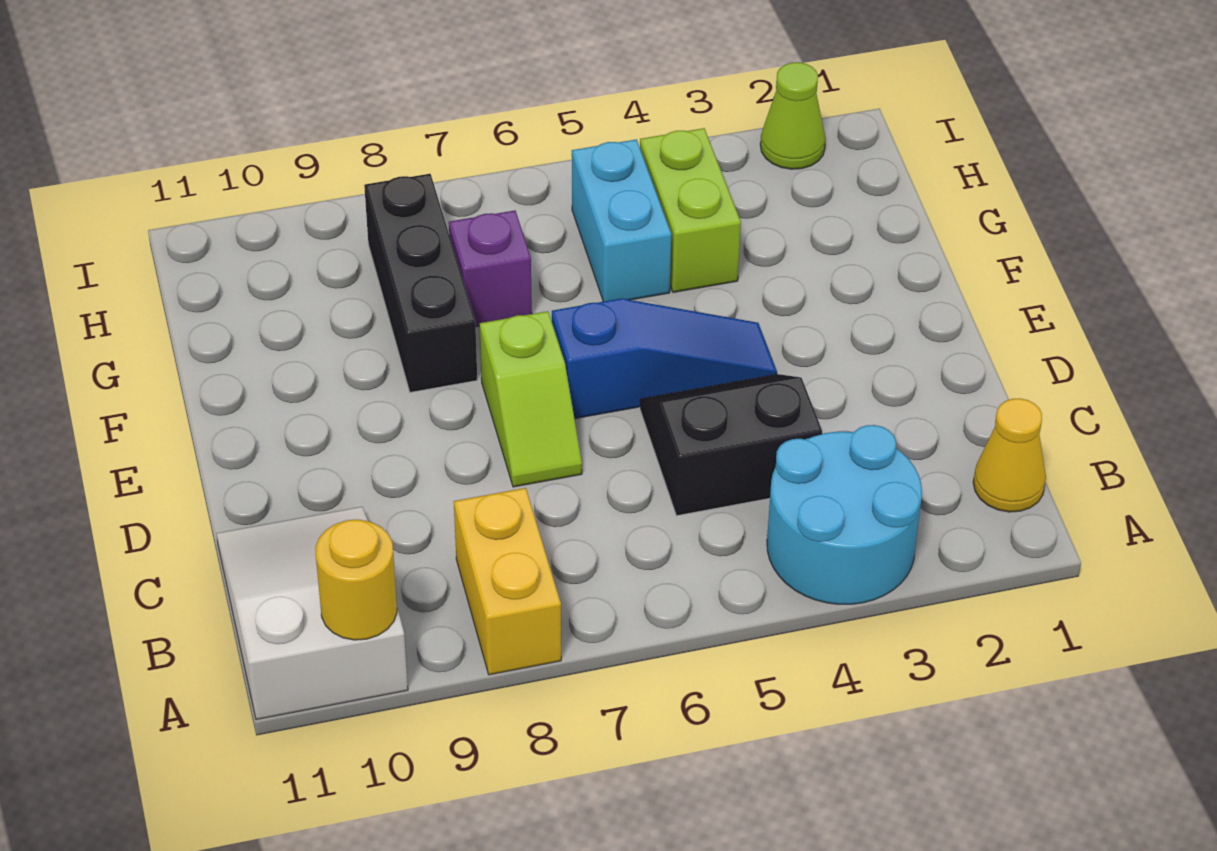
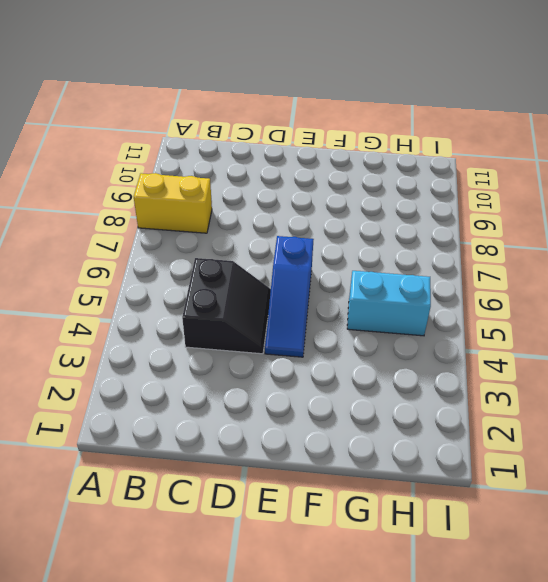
none -> cyan round brick A3:B4 level 1
none -> white slope A10:C11 level 1 top A
none -> yellow cone B1 level 1

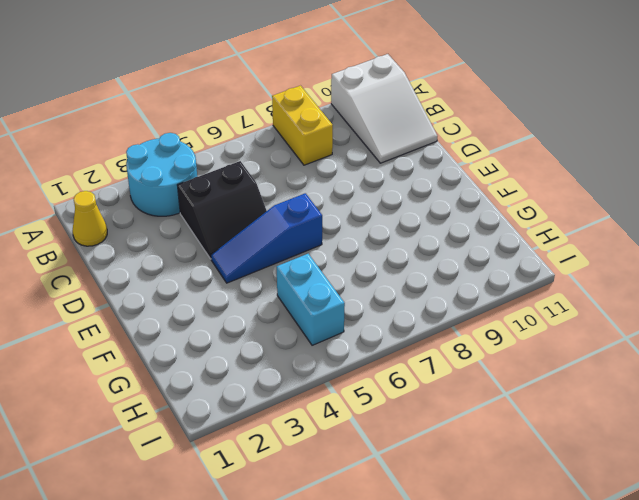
none -> lime slope D7:E7 level 1 top E
none -> black brick F8:H8 level 1
none -> lime brick G4:H4 level 1

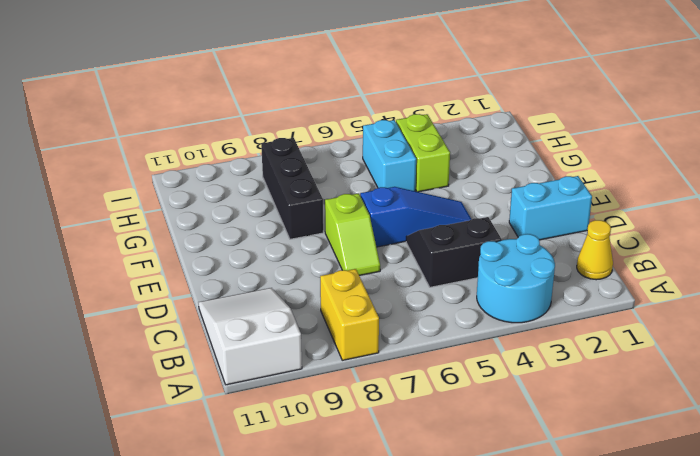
cyan brick D1:D2 level 1 -> none
none -> purple brick G7 level 1
none -> lime cone I2 level 1
none -> yellow round brick A10 level 2

